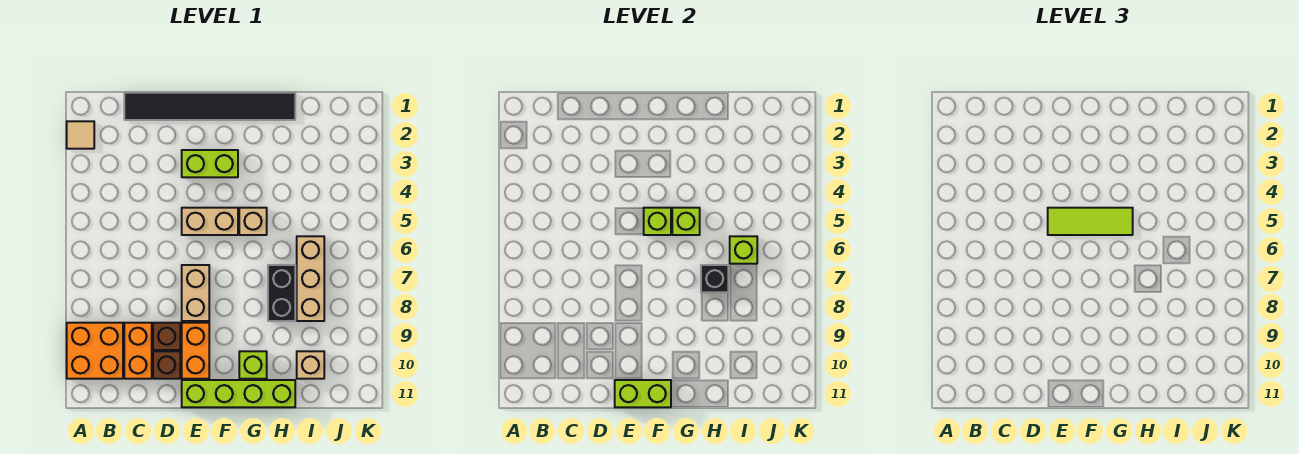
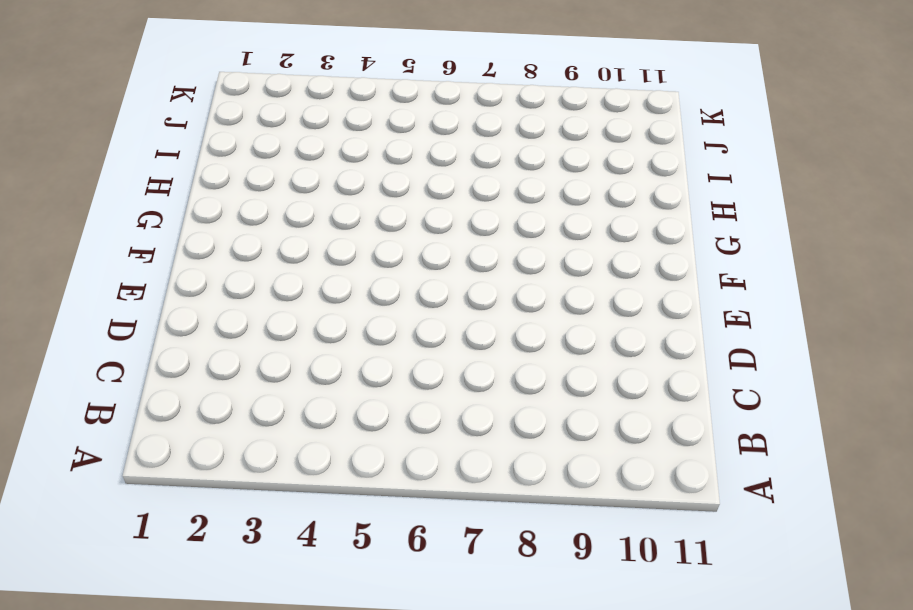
none -> tan tile A2 level 1
none -> orange brick A9:B10 level 1
none -> black tile C1:H1 level 1

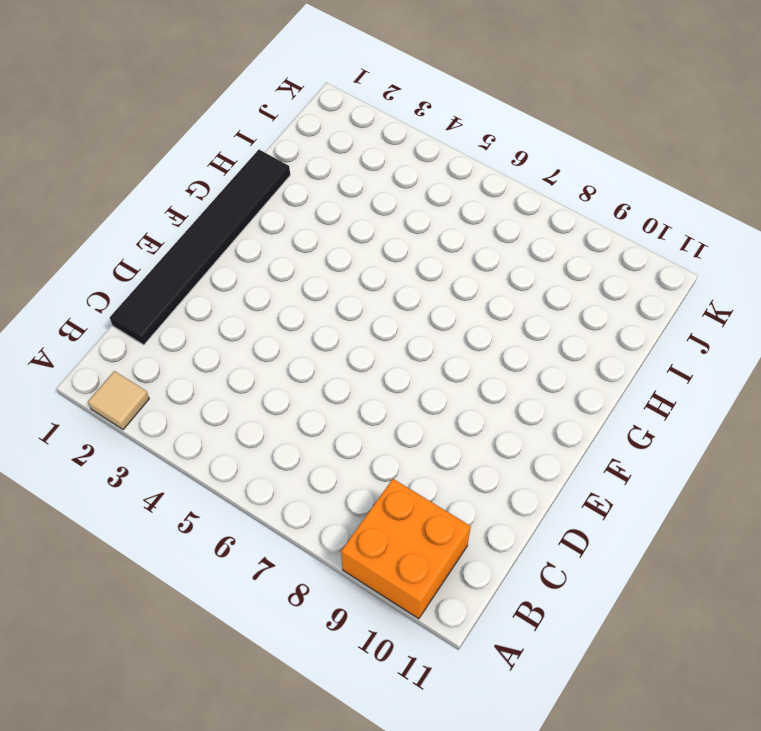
none -> orange brick C9:C10 level 1
none -> brown brick D9 level 1
none -> brown brick D10 level 1

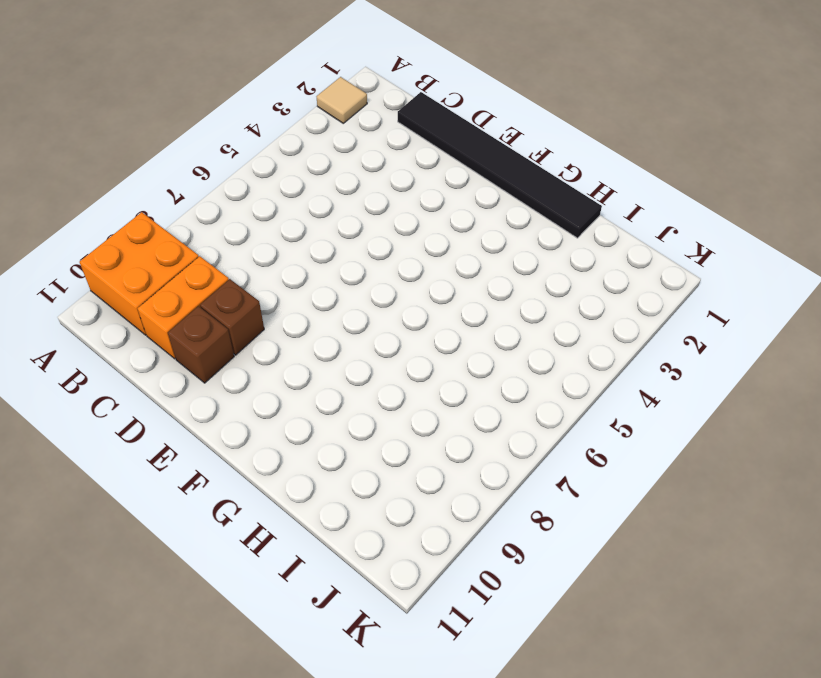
none -> lime brick E3:F3 level 1
none -> tan brick E5:F5 level 1
none -> tan brick E7:E8 level 1

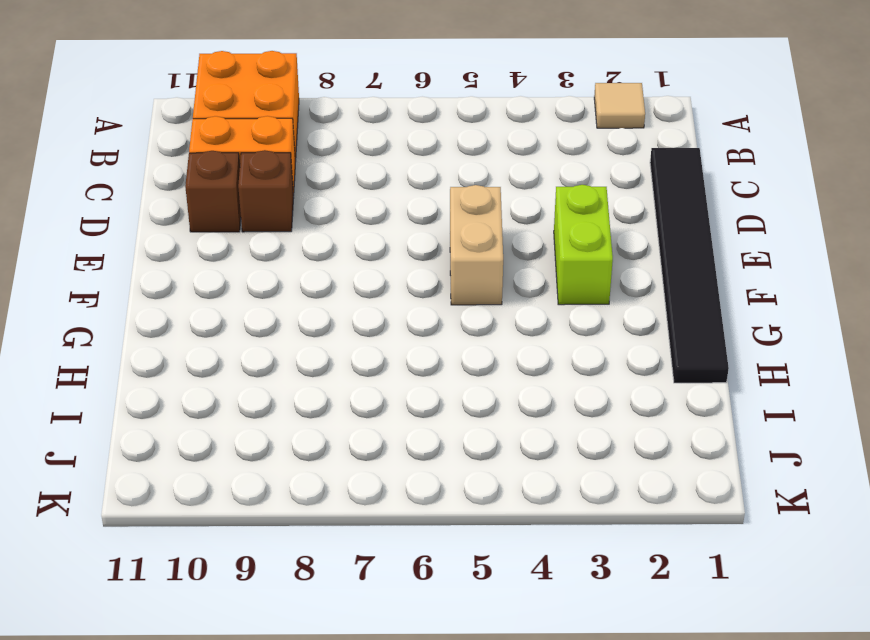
none -> tan brick E7:E8 level 1
none -> orange brick E9:E10 level 1
none -> lime brick E11:H11 level 1

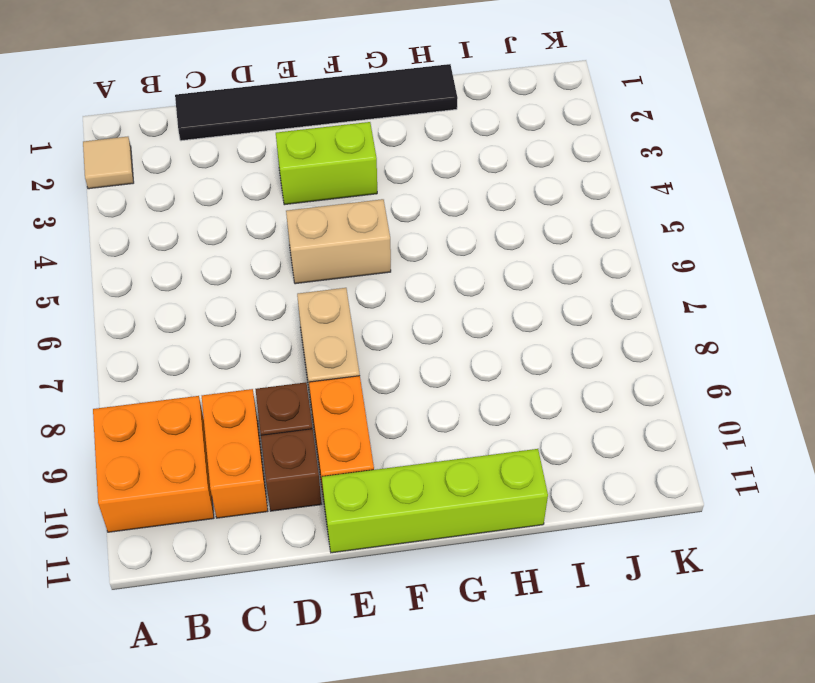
none -> tan brick G5 level 1
none -> lime brick G10 level 1
none -> black brick H7:H8 level 1

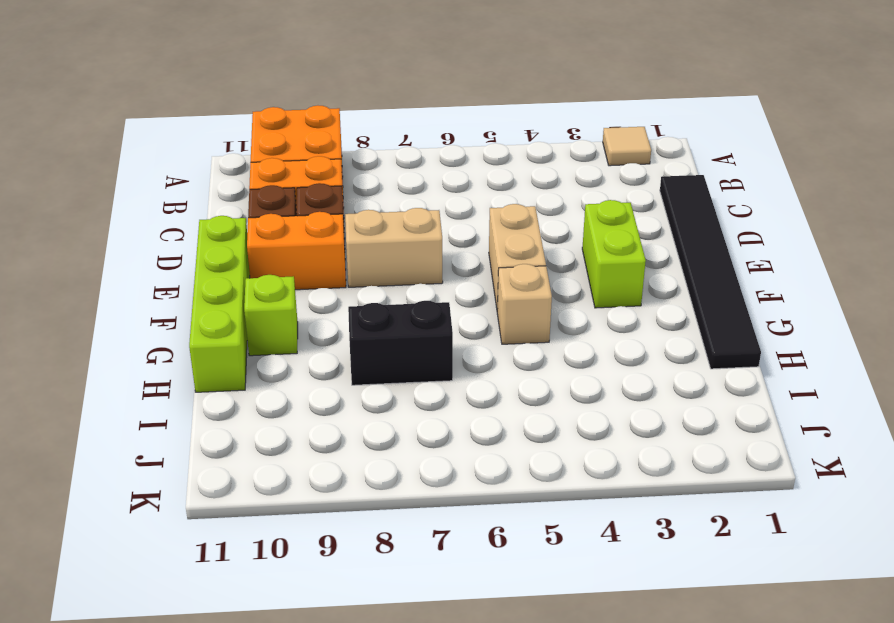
none -> tan brick I6:I8 level 1
none -> tan brick I10 level 1
none -> lime brick E11:F11 level 2

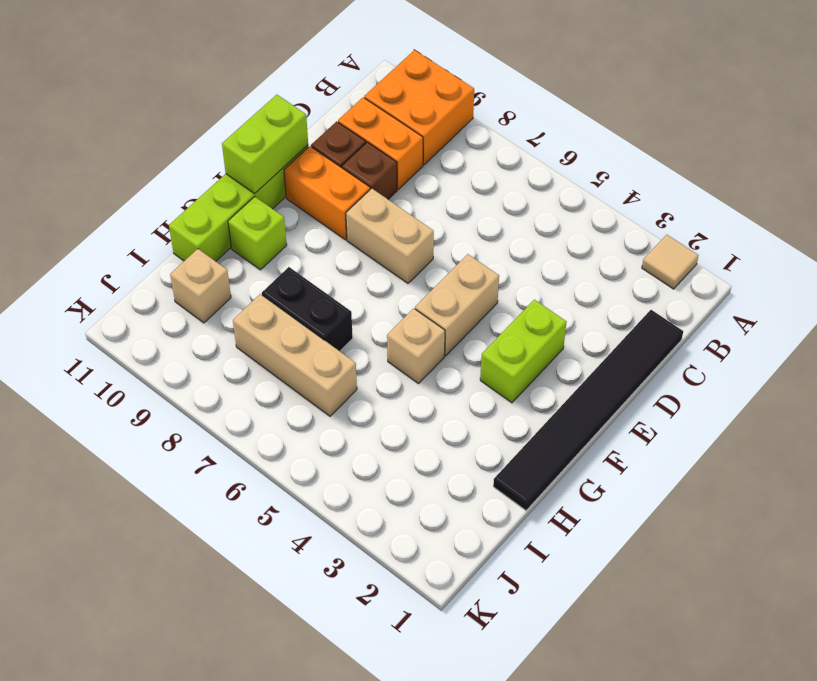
none -> lime brick F5 level 2
none -> lime brick G5 level 2
none -> black brick H7 level 2

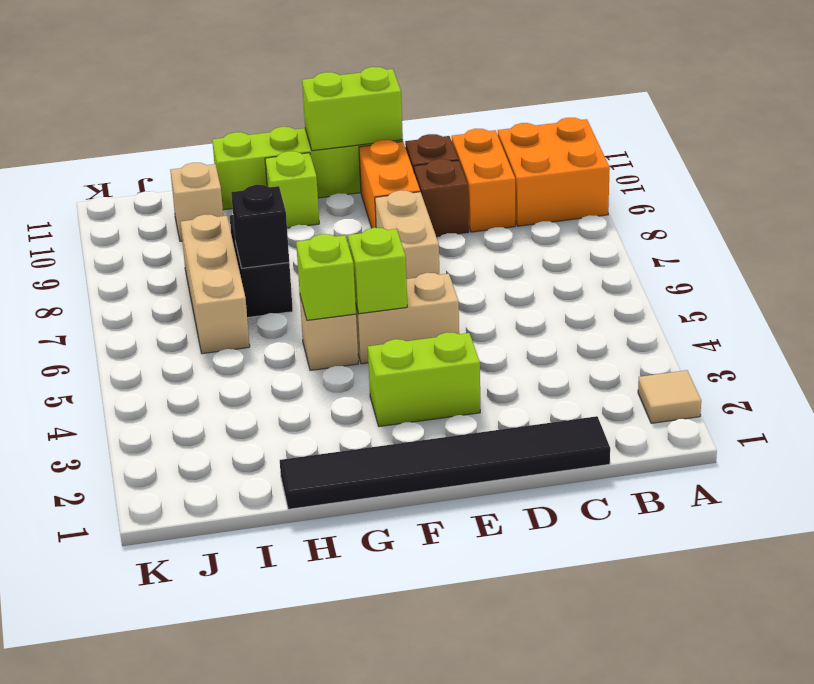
none -> lime brick I6 level 2
none -> lime tile E5:G5 level 3

